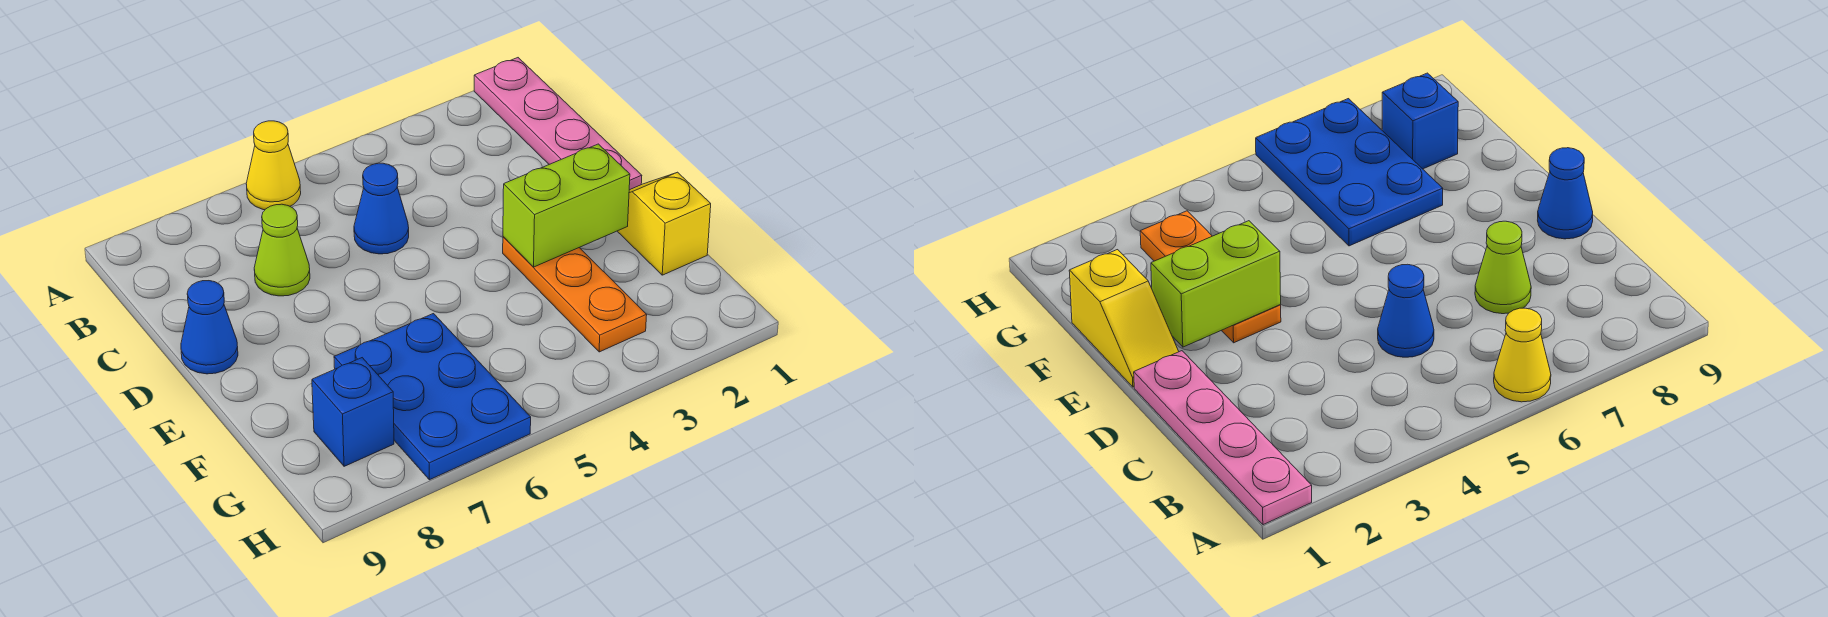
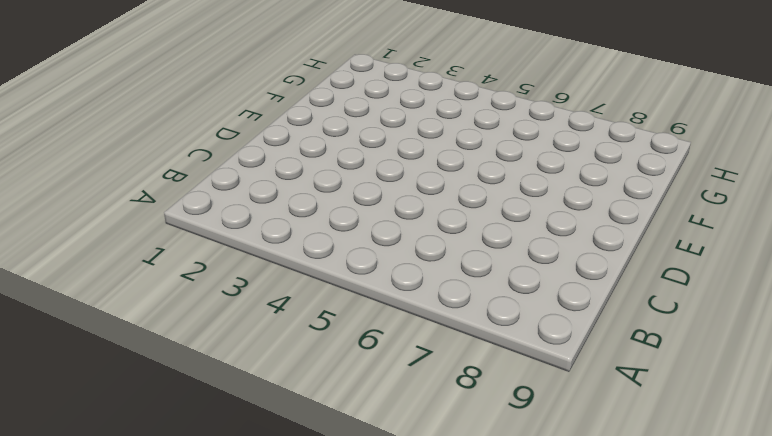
none -> pink plate A1:D1 level 1
none -> yellow cone A6 level 1

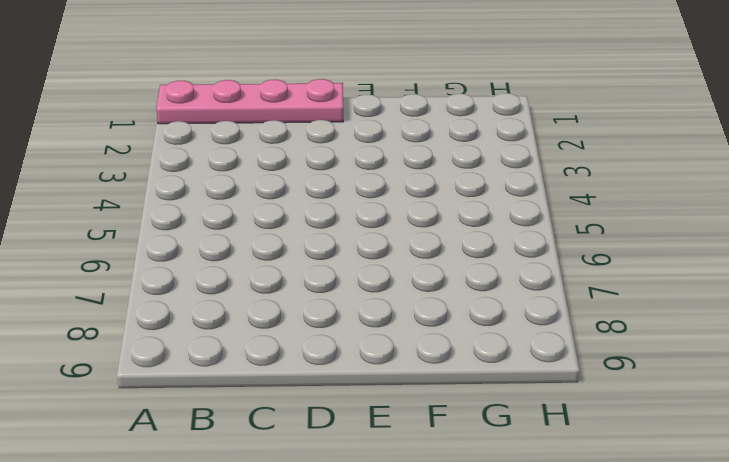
none -> yellow cone A6 level 1
none -> blue cone C5 level 1

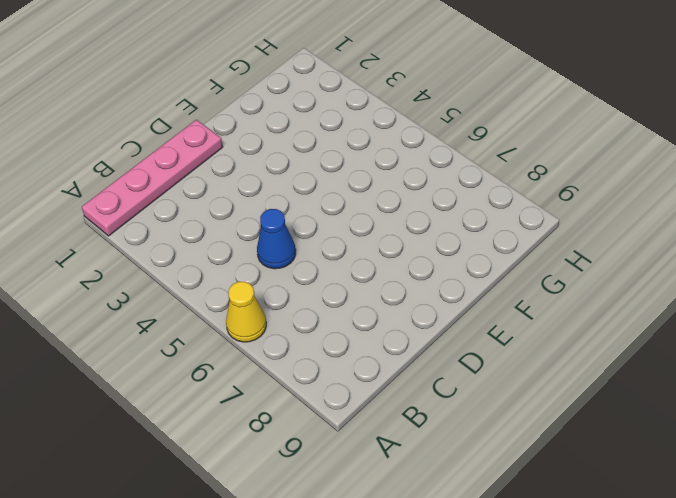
none -> lime cone C7 level 1
none -> blue cone D9 level 1

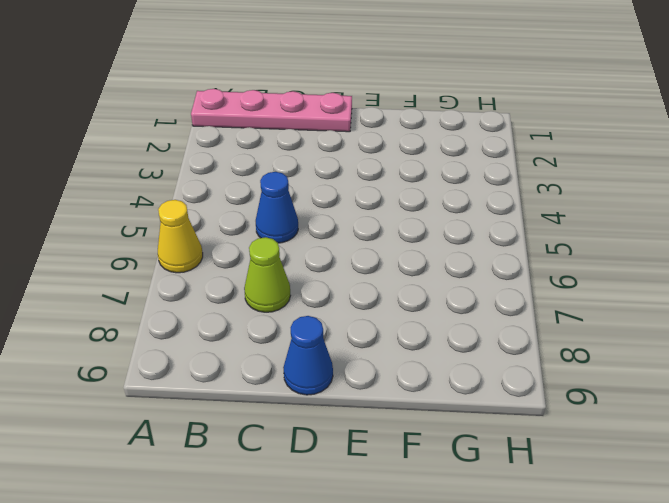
none -> yellow slope E1:F1 level 1 top F
none -> orange plate E3:G3 level 1

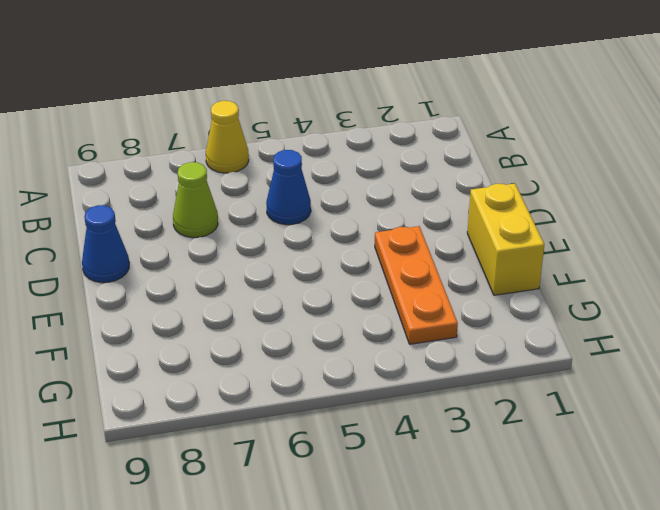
yellow brick E1:F1 level 1 -> yellow slope E1:F1 level 1 top F
none -> pink plate A1:D1 level 1
none -> blue plate F6:H7 level 1

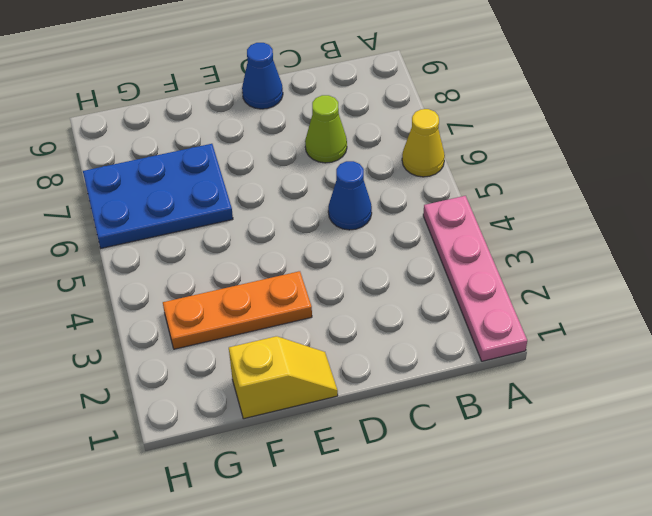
pink plate A1:A4 level 1 -> pink plate A1:D1 level 1
none -> blue brick G8 level 1
none -> lime brick E2:E3 level 2

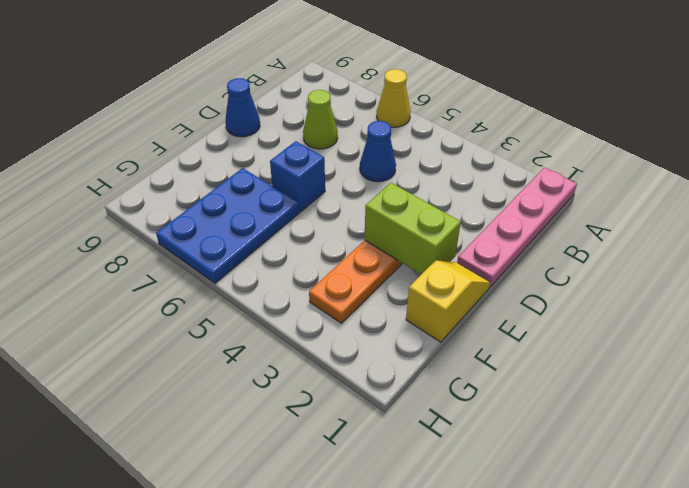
blue brick E6 level 1 -> blue brick G8 level 1

